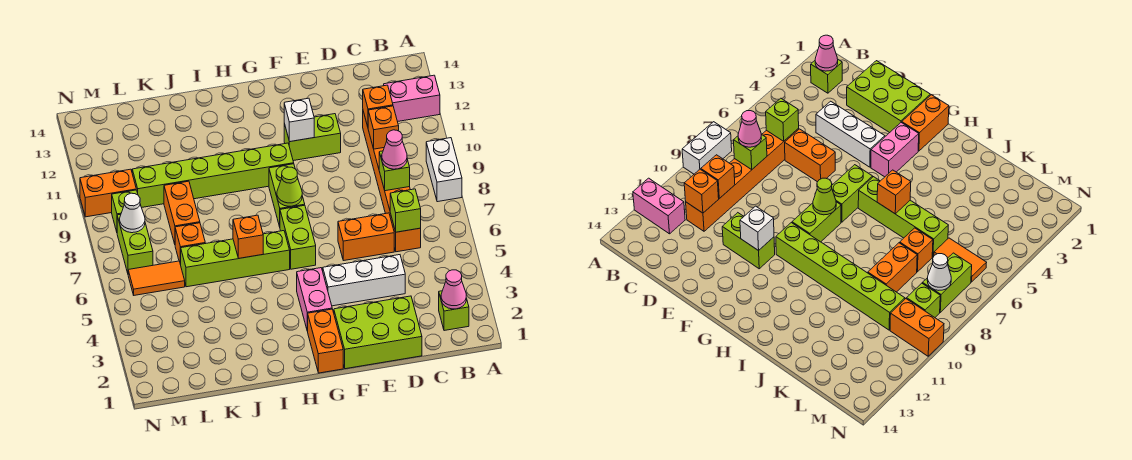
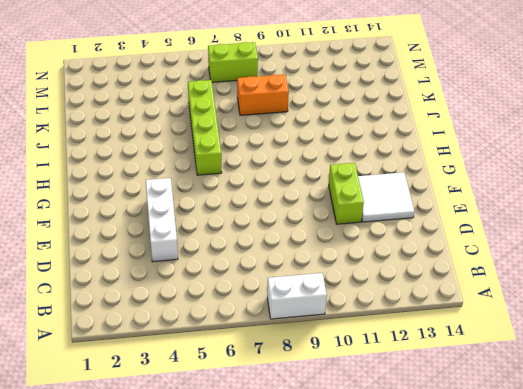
white tile E12:F13 level 1 -> none
none -> pink brick A12:B12 level 1
none -> lime brick B2 level 1
none -> orange brick C6:C11 level 1
none -> lime brick D1:F2 level 1

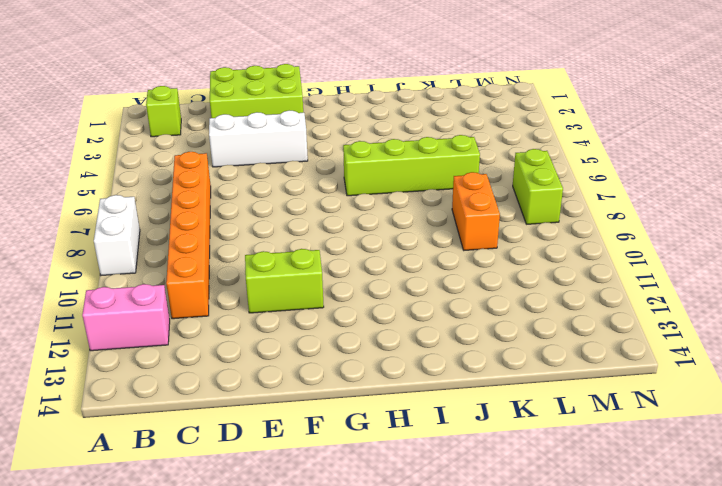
none -> orange brick D6:E6 level 1
none -> orange brick G1:G2 level 1
none -> pink brick G3:G4 level 1
none -> lime brick G6:G7 level 1

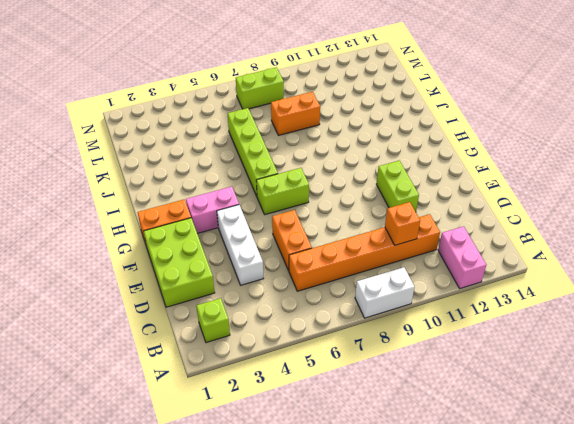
none -> lime brick G8:G9 level 1
none -> lime brick G10:L10 level 1
none -> orange brick K7 level 1
none -> orange tile L6:M6 level 1

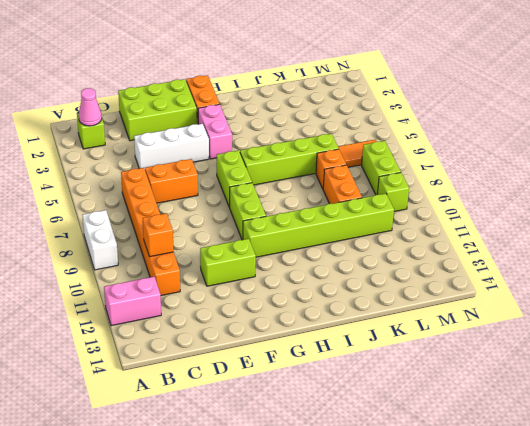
none -> orange brick M10:N10 level 1
none -> lime brick C6 level 2
none -> lime brick C8 level 2
none -> orange brick C11 level 2

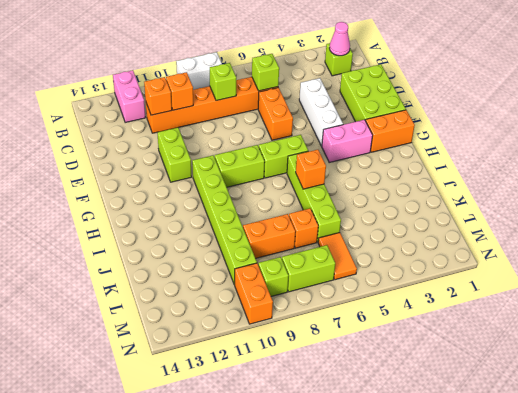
none -> white brick F11 level 2
none -> lime cone G8 level 2
none -> white cone M8 level 2
none -> pink cone C8 level 3

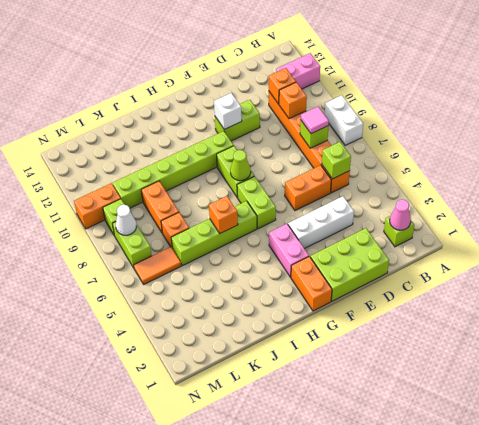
pink tile C8 level 3 -> pink cone C8 level 3

